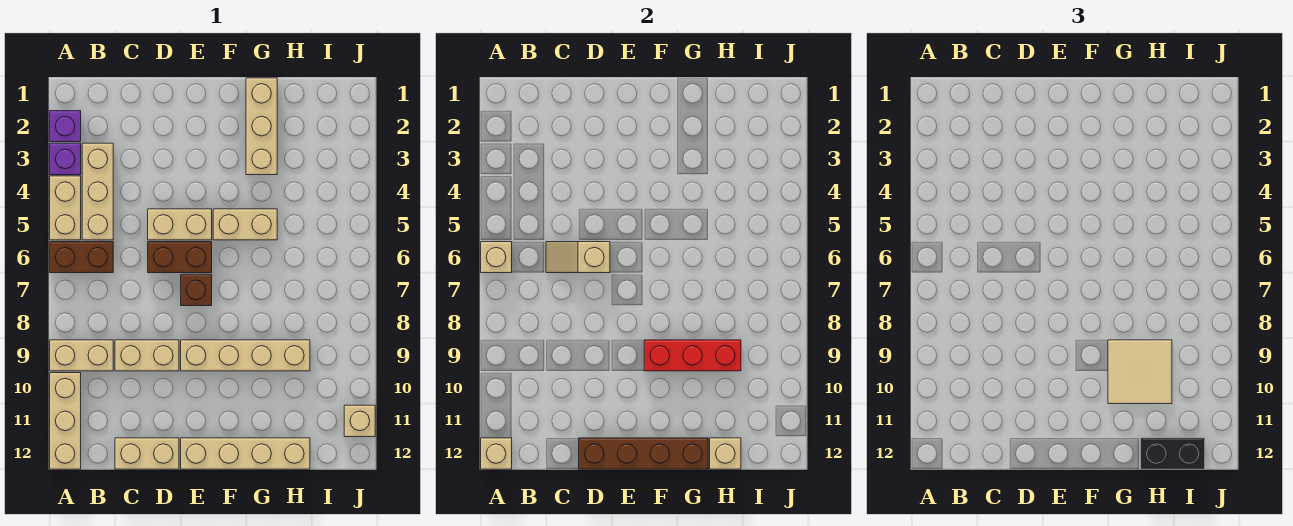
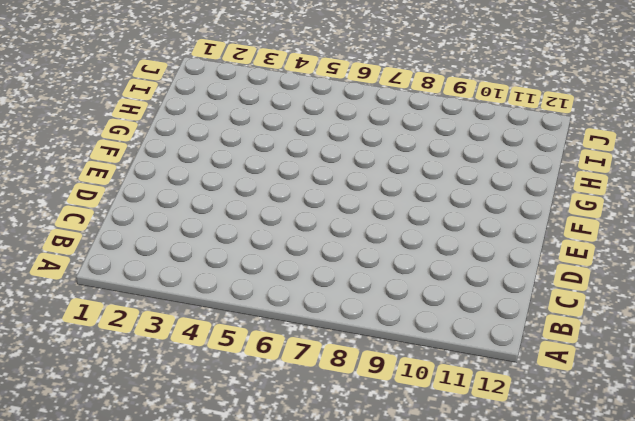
none -> purple brick A2 level 1
none -> purple brick A3 level 1
none -> tan brick A4:A5 level 1

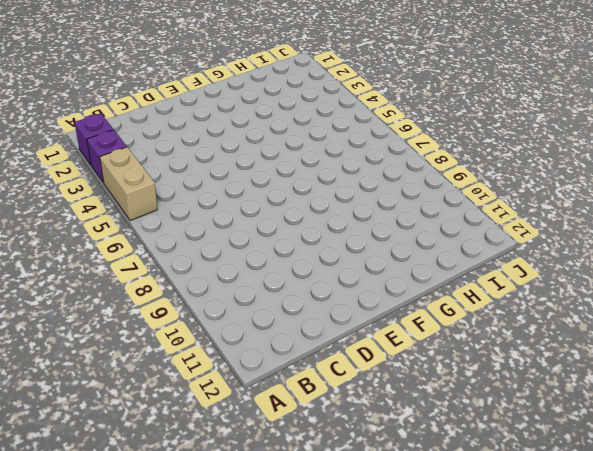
none -> brown brick A6:B6 level 1
none -> tan brick A9:B9 level 1
none -> tan brick A10:A12 level 1

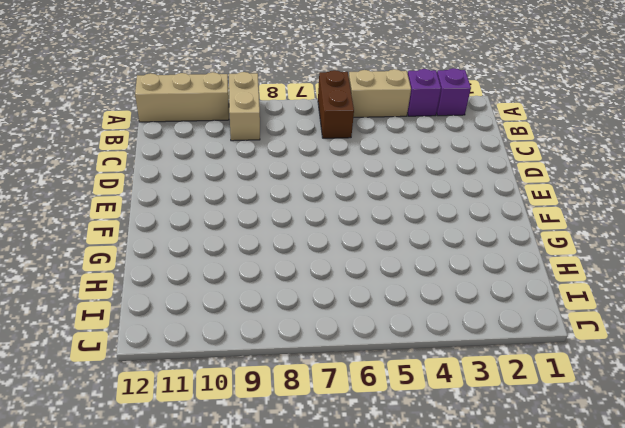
none -> tan brick B3:B5 level 1
none -> tan brick C9:D9 level 1
none -> tan brick C12:D12 level 1

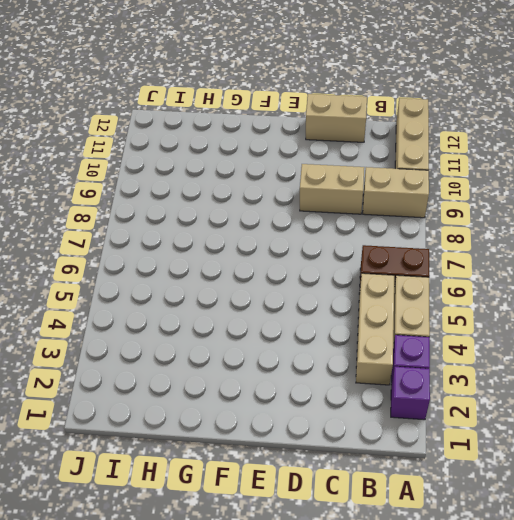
none -> tan brick D5:E5 level 1
none -> brown brick D6:E6 level 1
none -> brown brick E7 level 1

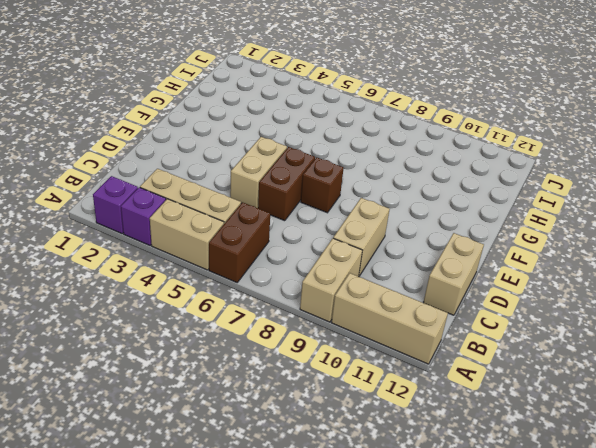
none -> tan brick E9:H9 level 1
none -> tan brick E12:H12 level 1
none -> tan brick F5:G5 level 1

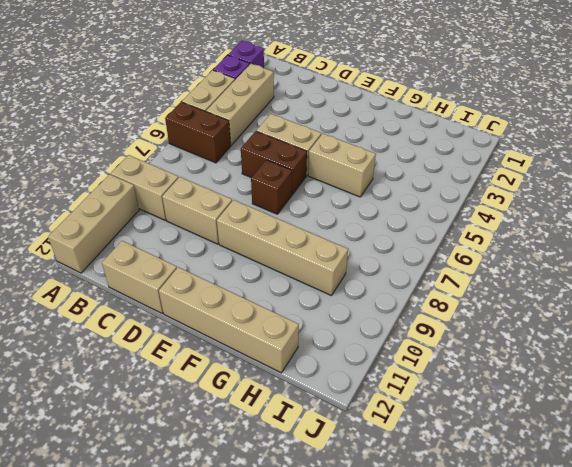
none -> tan brick G1:G3 level 1
none -> tan brick J11 level 1
none -> tan brick A6 level 2

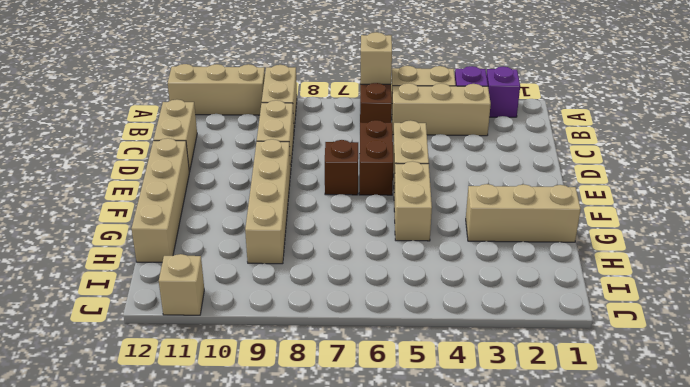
none -> tan brick A12 level 2
none -> tan slope C6:D6 level 2 top D
none -> brown brick D12:G12 level 2

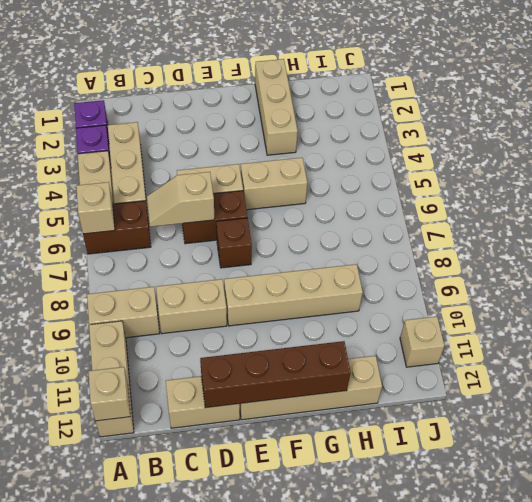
none -> red brick F9:H9 level 2
none -> tan brick H12 level 2
none -> tan tile G9:H10 level 3

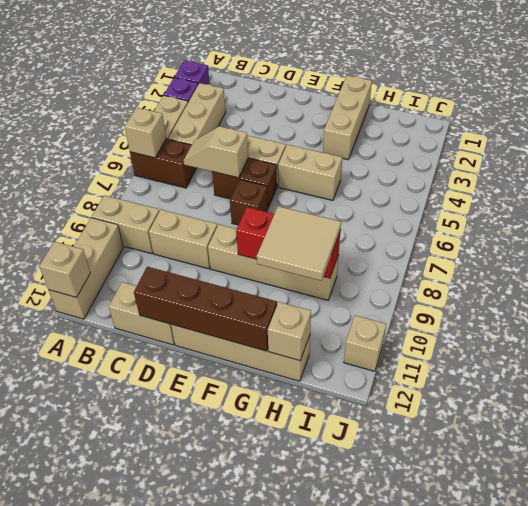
none -> black brick H12:I12 level 3

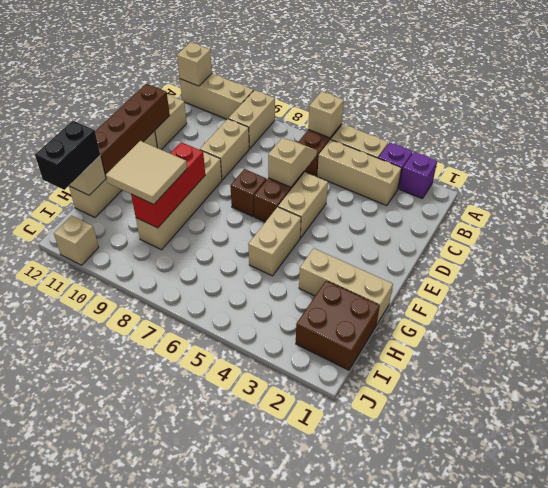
brown brick H1:I2 level 1 -> none

